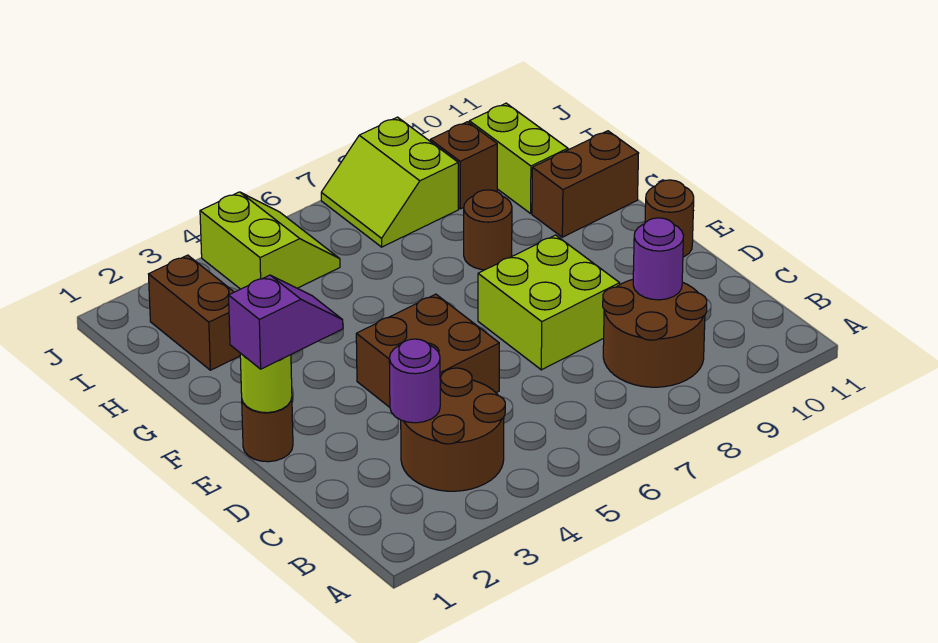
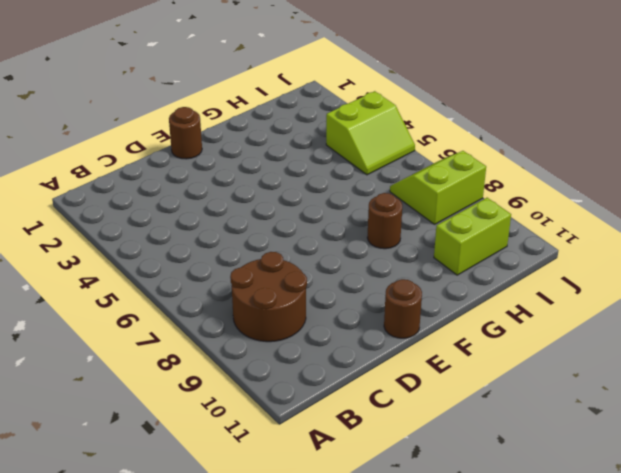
none -> brown round brick B3:C4 level 1
none -> brown brick D4:E5 level 1
none -> lime brick D7:E8 level 1

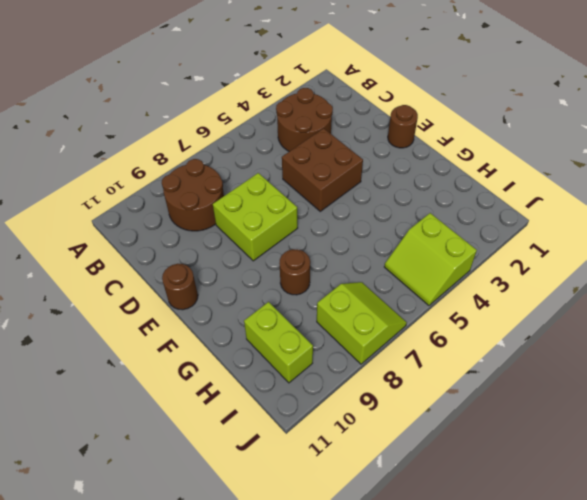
none -> brown brick G10:G11 level 1
none -> brown brick H2:I2 level 1
none -> brown brick I9 level 1

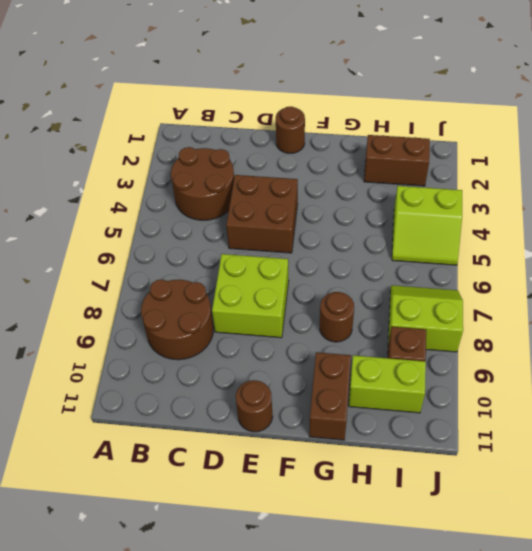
none -> purple round brick C3 level 2
none -> purple round brick C9 level 2
none -> lime round brick E1 level 2

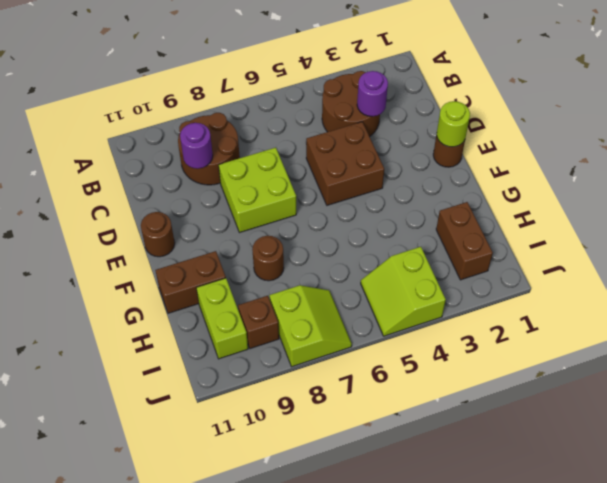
none -> purple slope E1:E2 level 3 top 1

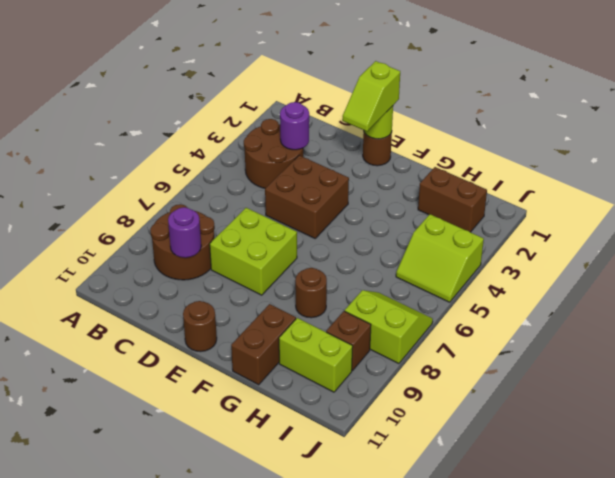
lime slope E1:E2 level 3 top 1 -> purple slope E1:E2 level 3 top 1

